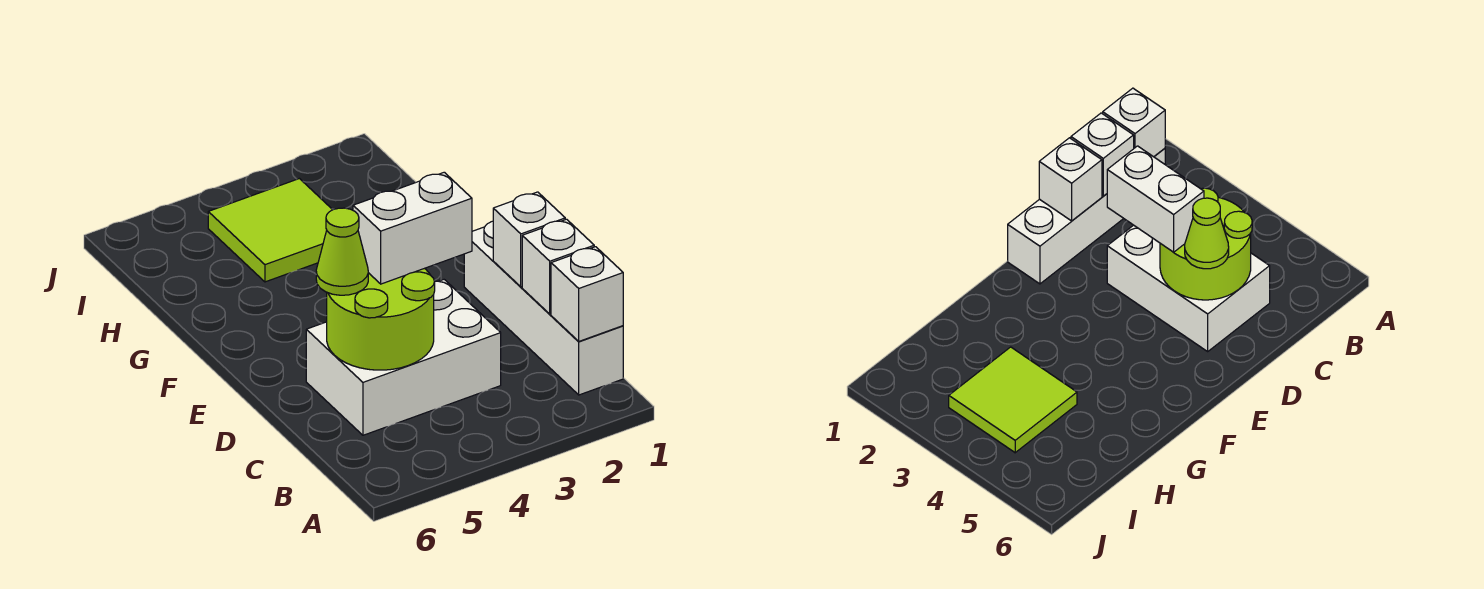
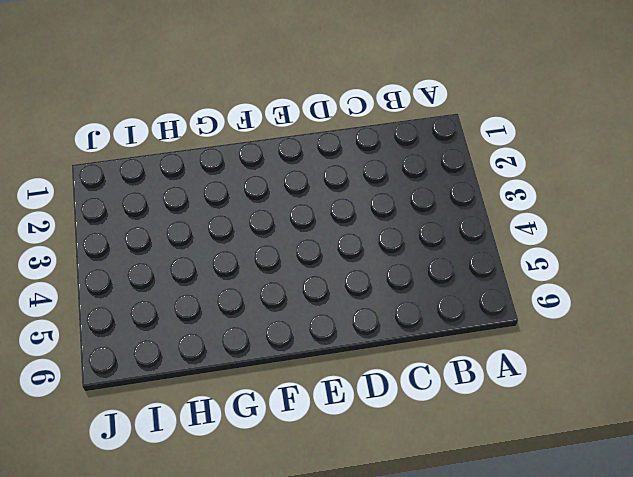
none -> white brick B1:E1 level 1
none -> white brick C3:D5 level 1

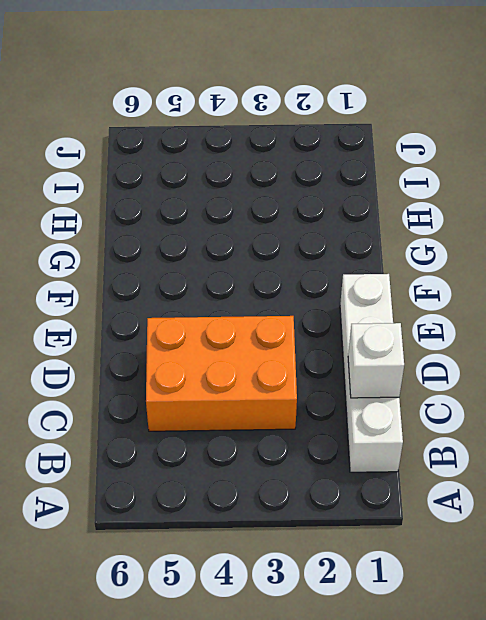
orange brick C3:D5 level 1 -> white brick C3:D5 level 1
none -> lime tile H3:I4 level 1
none -> white brick B1 level 2

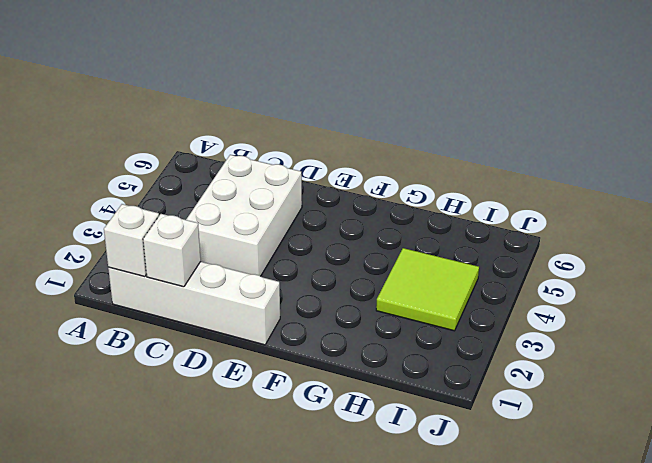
none -> lime round brick C4:D5 level 2
none -> white brick D1 level 2

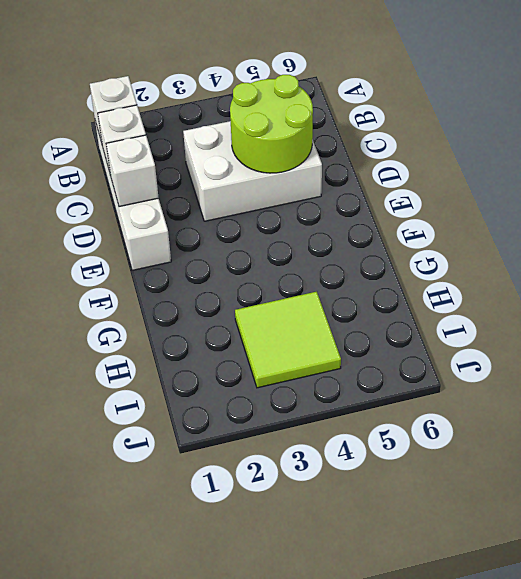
none -> white brick D3:D4 level 3
none -> lime cone D5 level 3

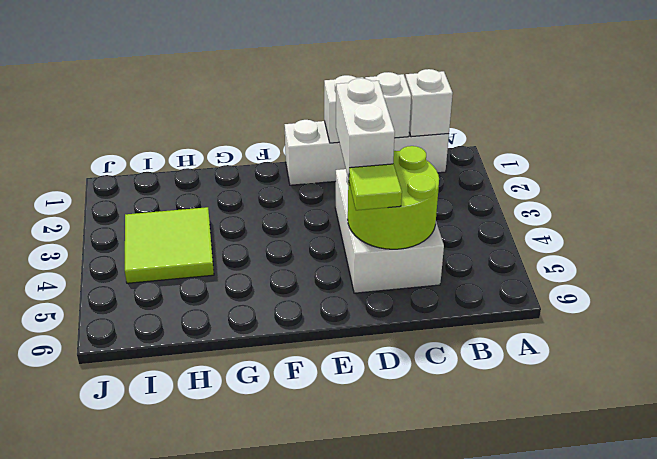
lime tile D5 level 3 -> lime cone D5 level 3

